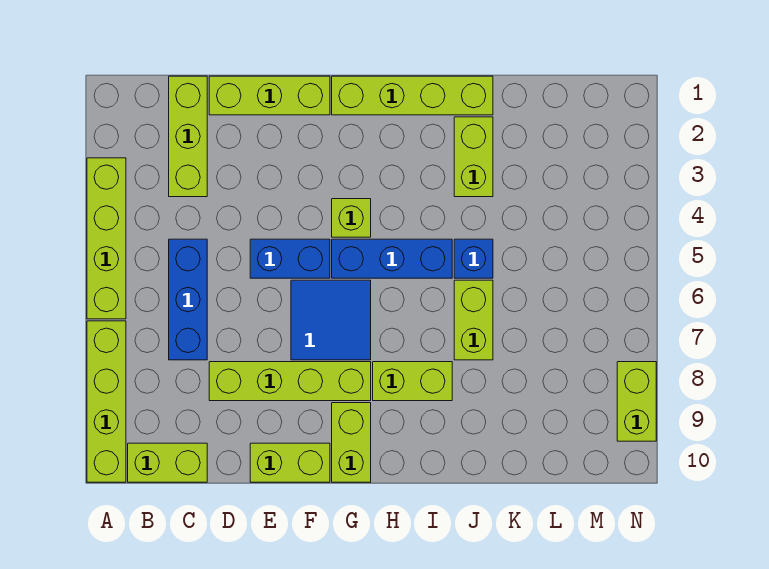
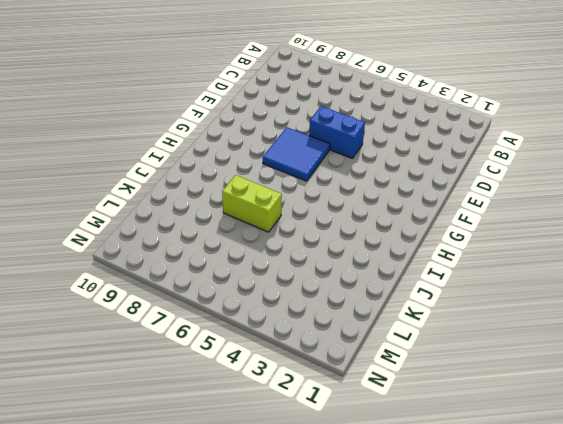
blue brick E5:E6 level 1 -> blue brick E5:F5 level 1
none -> lime brick A3:A6 level 1
none -> lime brick A7:A10 level 1
none -> lime brick B10:C10 level 1

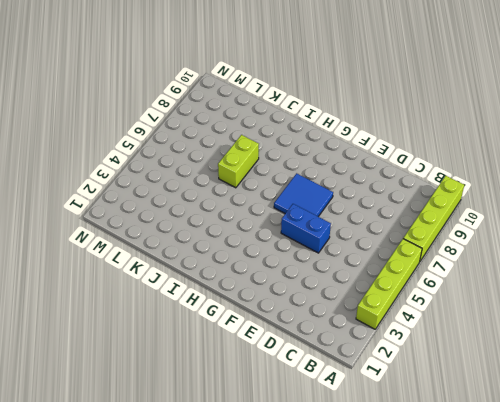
none -> lime brick B10:C10 level 1
none -> lime brick C1:C3 level 1
none -> blue brick C5:C7 level 1

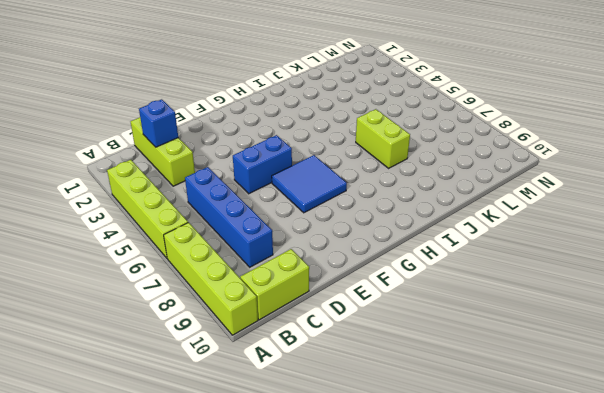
blue brick C2 level 2 -> blue brick J5 level 1
blue brick C5:C8 level 1 -> blue brick C5:C7 level 1
none -> lime brick D1:F1 level 1
none -> lime brick D8:G8 level 1
none -> lime brick E10:F10 level 1

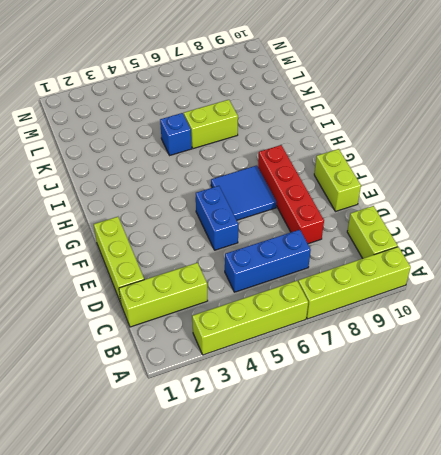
red brick D8:G8 level 1 -> lime brick D8:G8 level 1
none -> lime brick G1:J1 level 1
none -> lime brick G4 level 1
none -> blue brick G5:I5 level 1

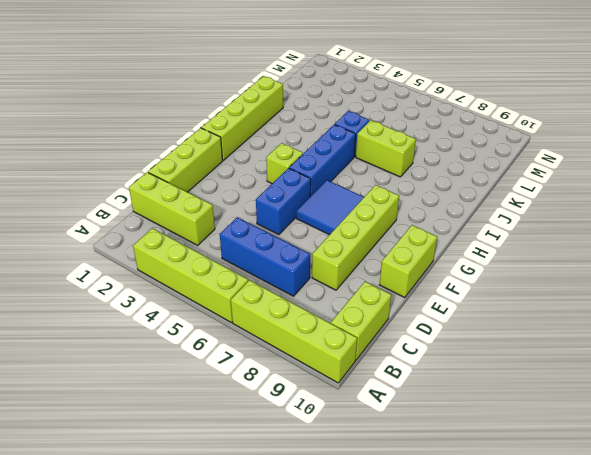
none -> lime brick G9:G10 level 1
none -> lime brick H8:I8 level 1
none -> lime brick J2:J3 level 1

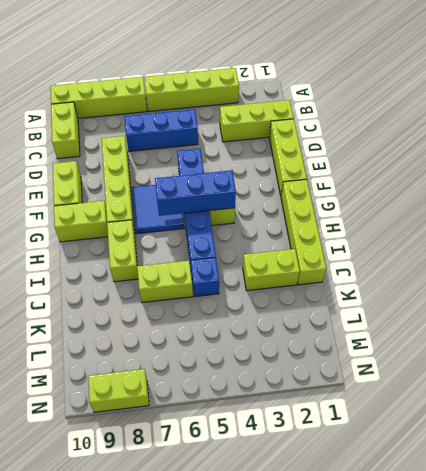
blue brick G4:G6 level 2 -> none

